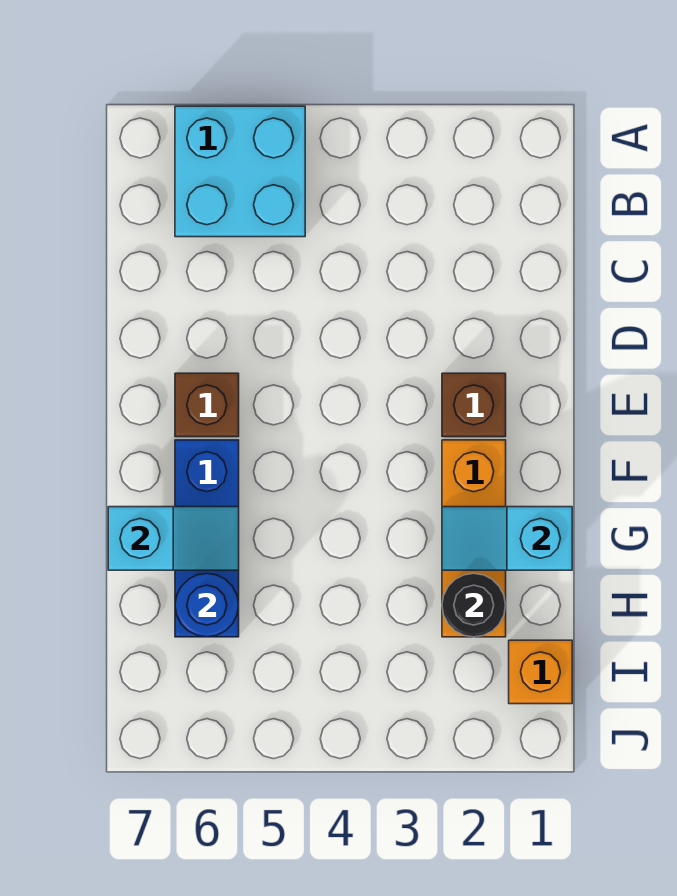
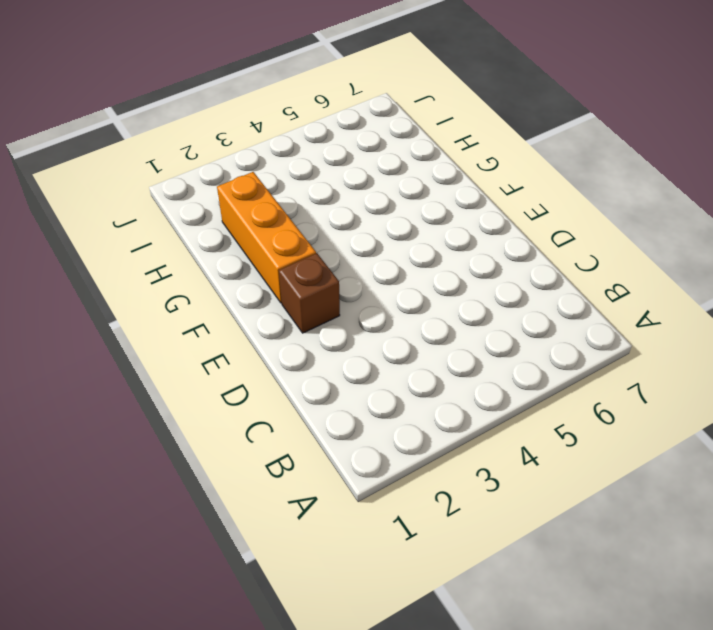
none -> cyan brick A5:B6 level 1
none -> brown brick E6 level 1

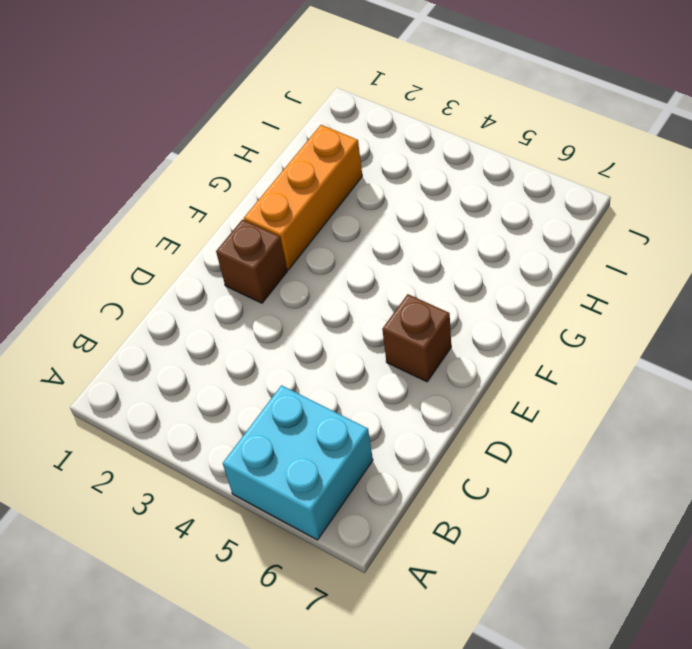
none -> blue brick F6:H6 level 1
none -> orange brick I1 level 1

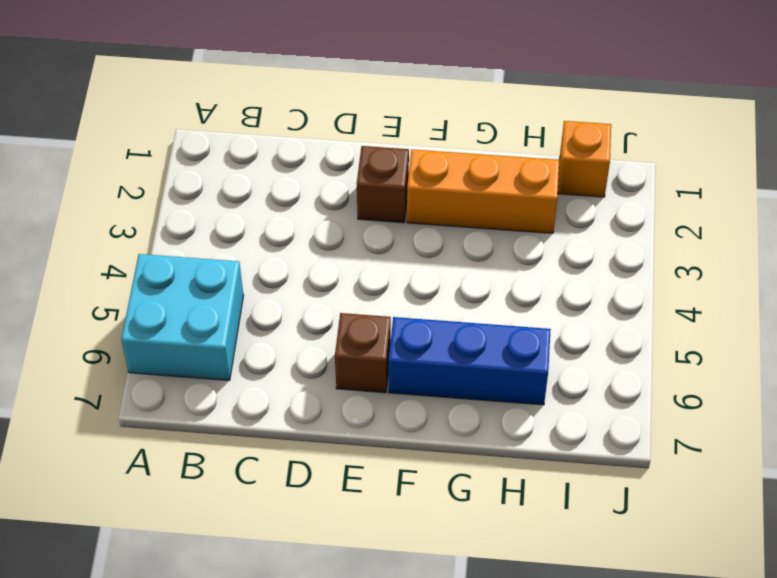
none -> cyan slope G1:G2 level 2 top 1
none -> cyan slope G6:G7 level 2 top 7

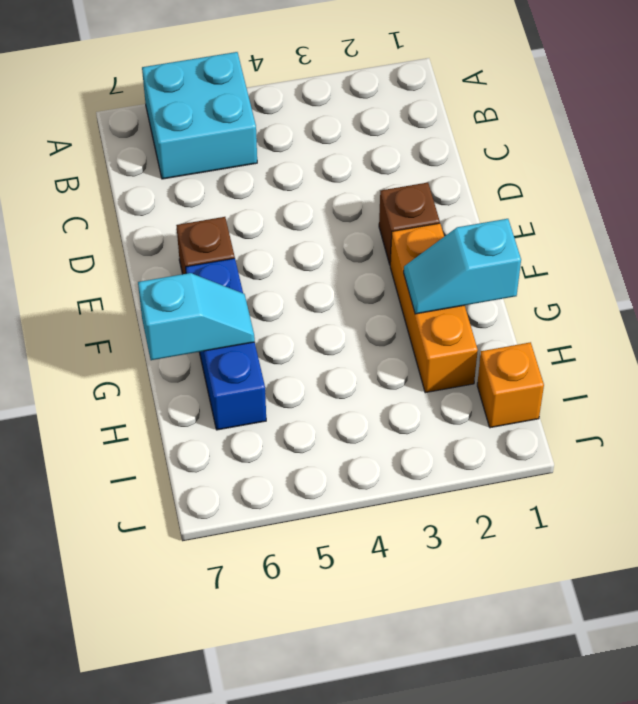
none -> black round brick H2 level 2
none -> blue round brick H6 level 2

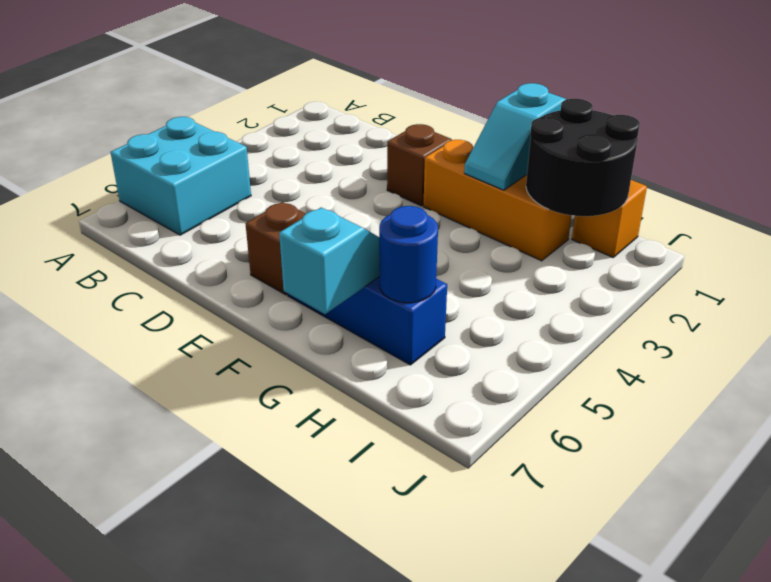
black round brick H1:I2 level 2 -> black round brick H2 level 2

